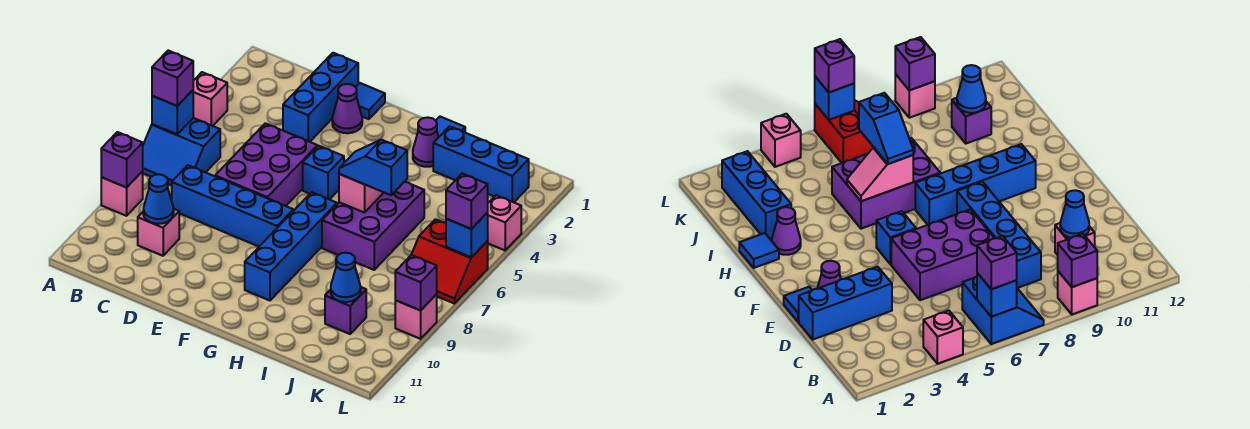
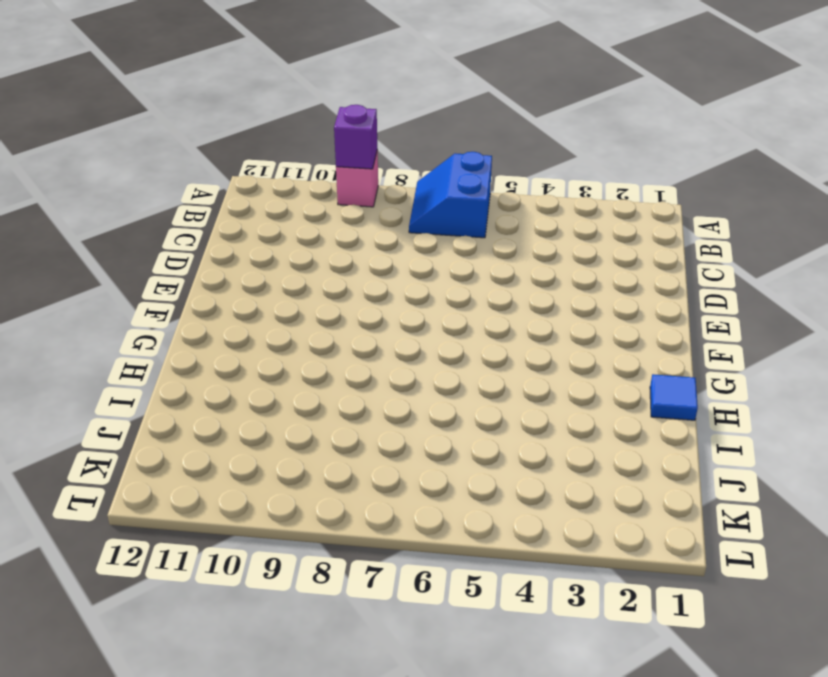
none -> pink brick A4 level 1
none -> blue brick C8:F8 level 1
none -> pink brick C10 level 1

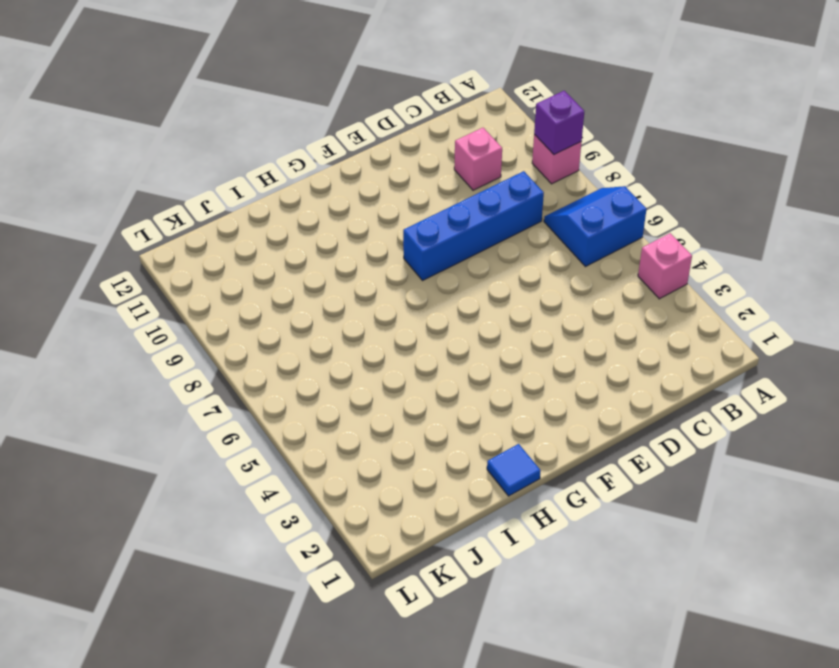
none -> blue brick D1:D3 level 1
none -> purple brick D5:E7 level 1
none -> blue tile E1 level 1

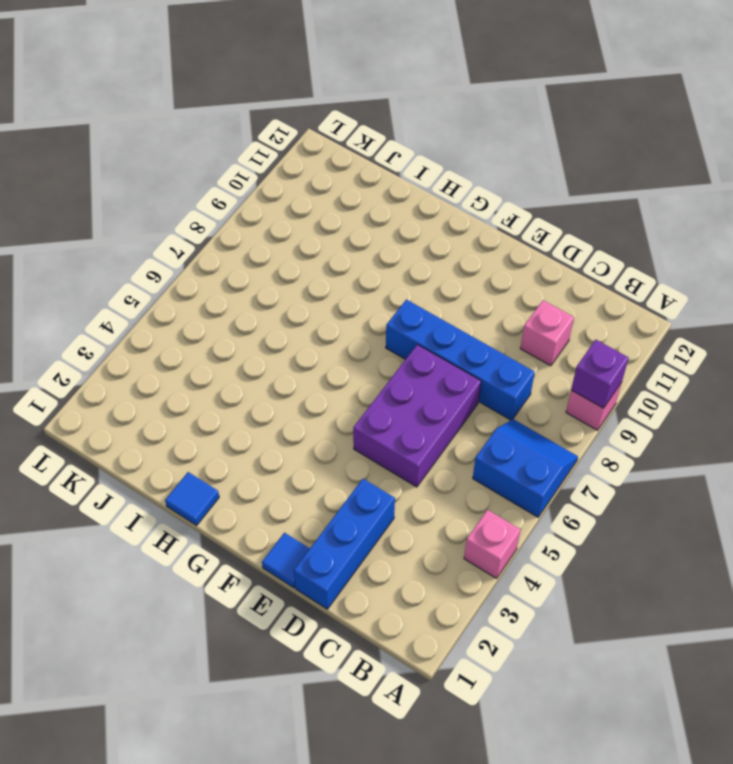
none -> purple cone E2 level 1
none -> blue brick F5 level 1
none -> blue brick G7:G10 level 1

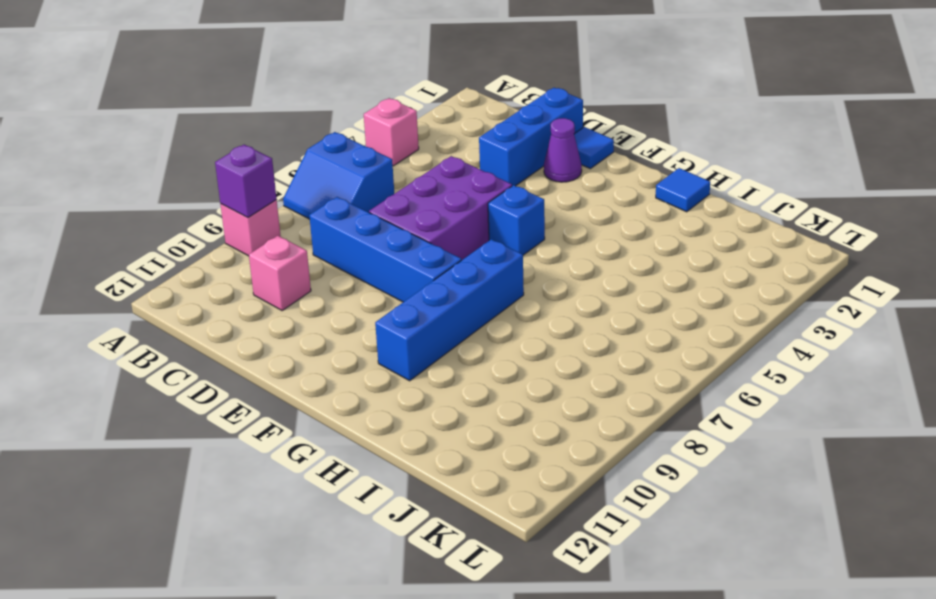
none -> purple cone H2 level 1
none -> purple brick H5:I7 level 1
none -> blue brick I2:K2 level 1

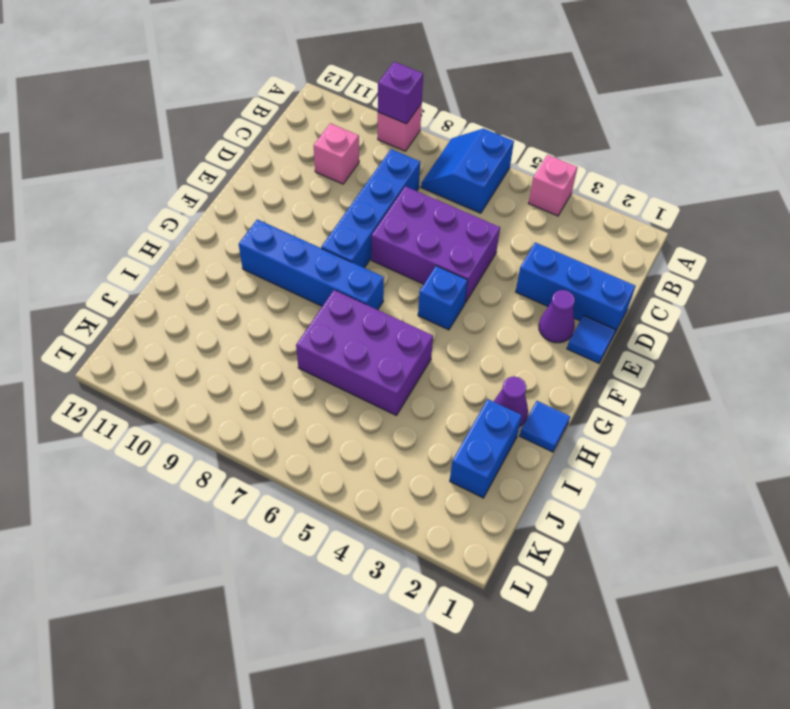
blue brick I2:J2 level 1 -> blue brick I2:K2 level 1
none -> purple brick J10 level 1
none -> red slope K6:L7 level 1 top 6
none -> pink brick L4 level 1

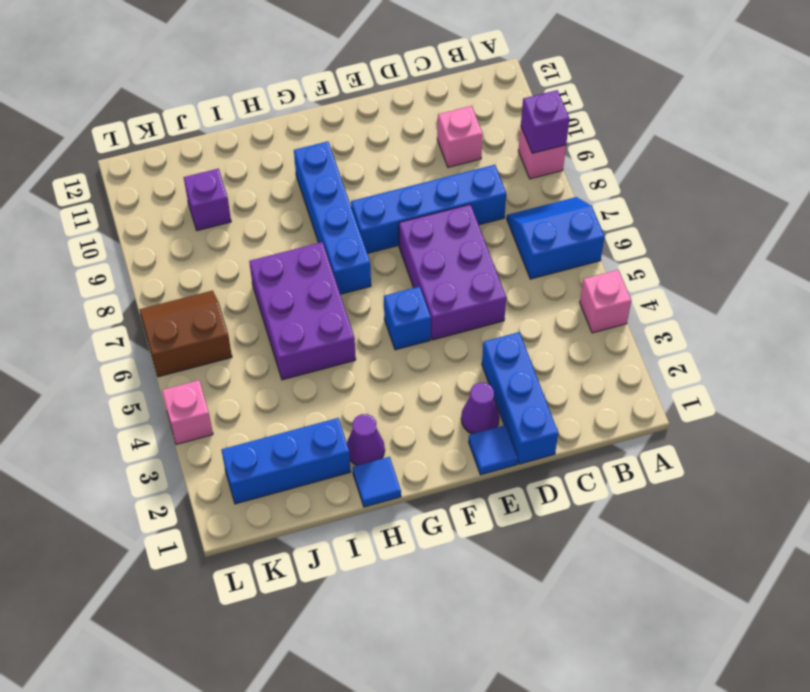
brown slope K6:L7 level 1 top 6 -> red slope K6:L7 level 1 top 6
none -> pink brick L9 level 1
none -> blue brick A6 level 2
none -> blue cone C10 level 2

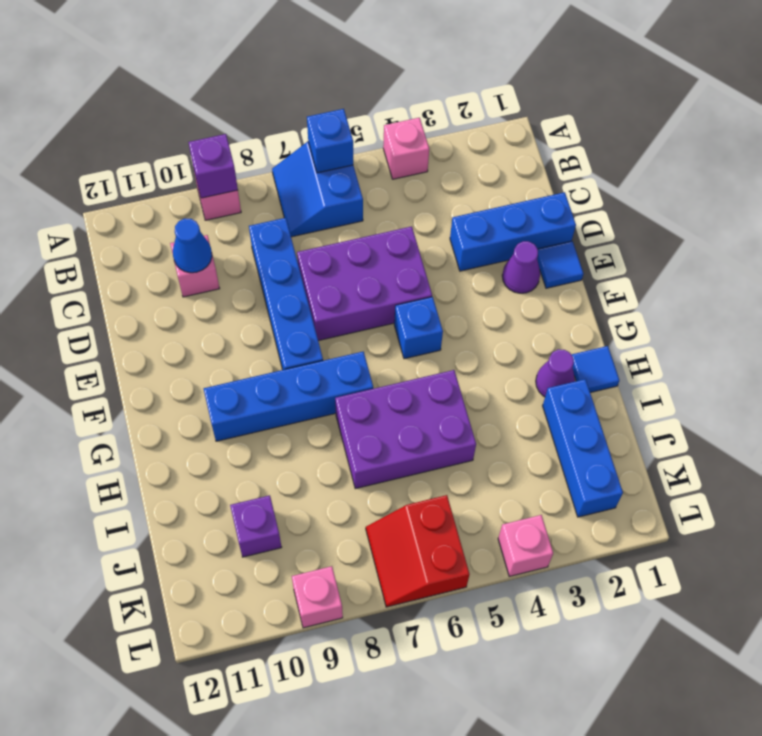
none -> pink slope H5:H6 level 2 top 6
none -> blue cone J10 level 2
none -> blue brick L6 level 2

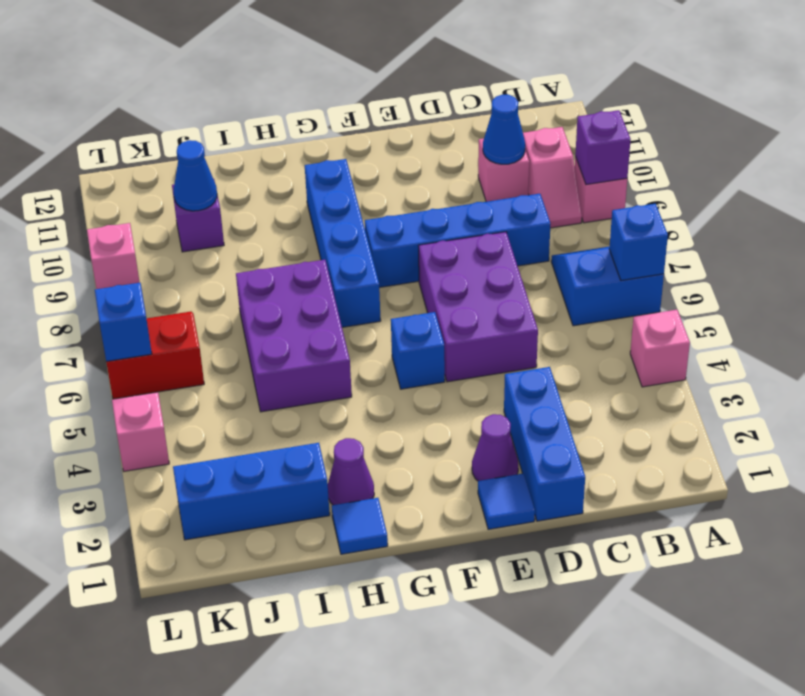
pink slope B9:B10 level 1 top 10 -> pink slope H5:H6 level 2 top 6
none -> purple brick L9 level 2
none -> purple brick A6 level 3
none -> blue slope H6:I6 level 3 top I

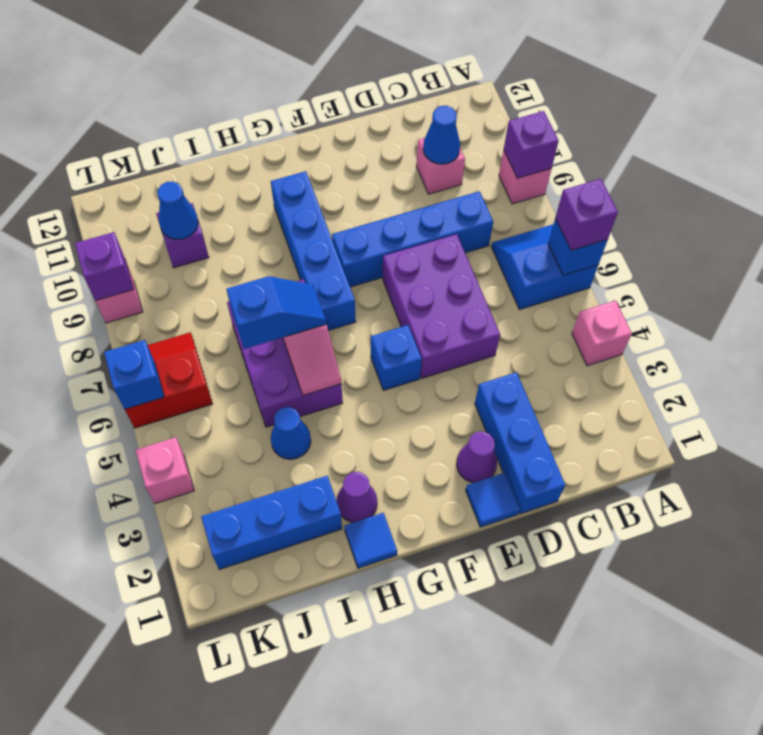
blue cone I4 level 1 -> none
none -> purple brick L6 level 3

